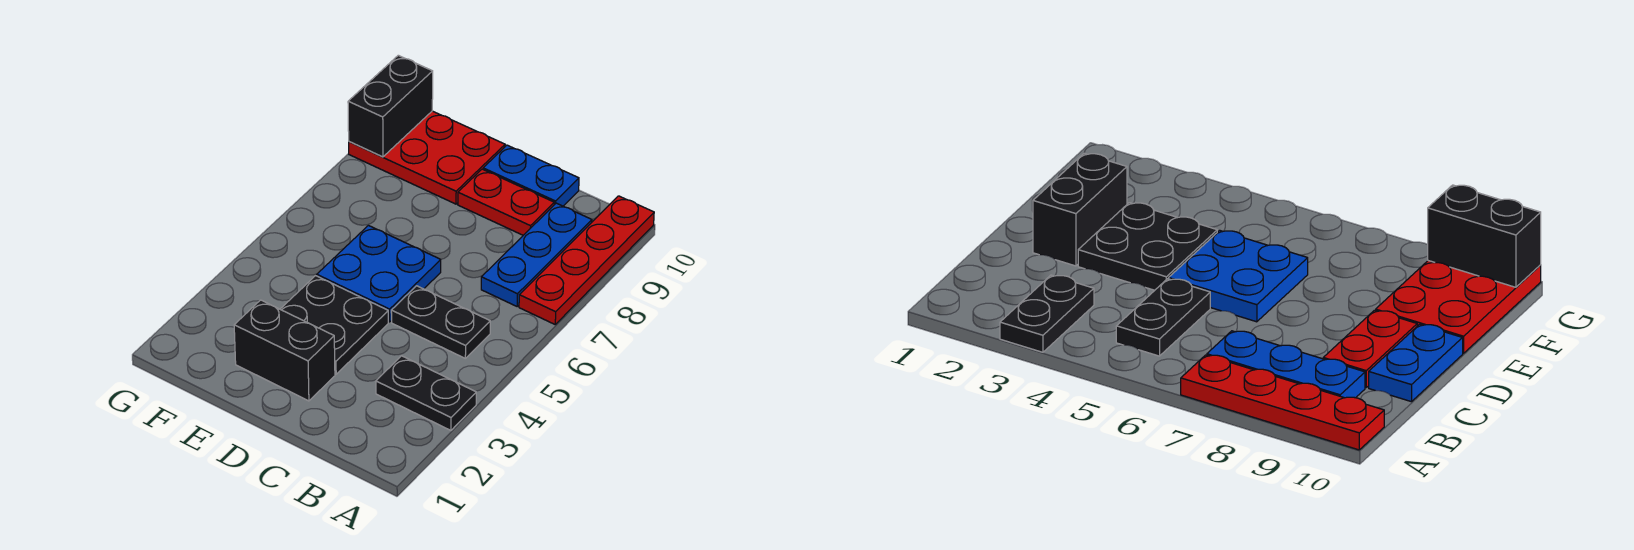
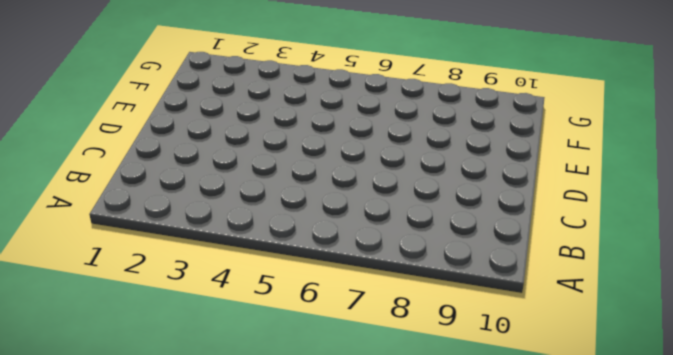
none -> black plate A3:B3 level 1
none -> red plate A7:A10 level 1

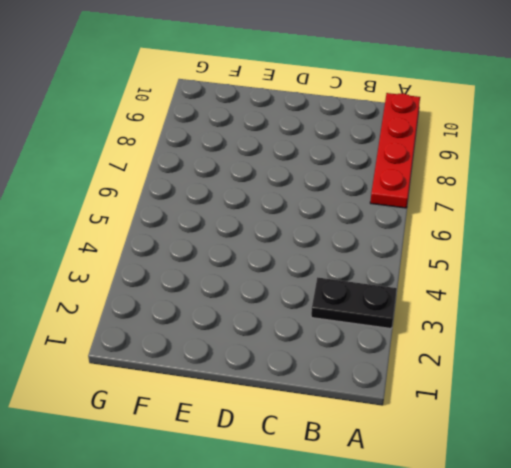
none -> black plate B5:C5 level 1
none -> blue plate B7:B9 level 1

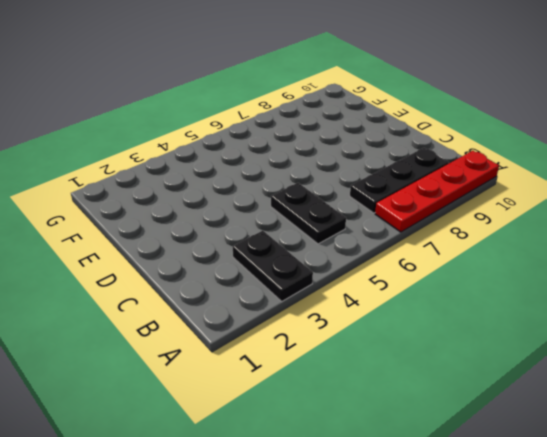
black plate B7:B9 level 1 -> blue plate B7:B9 level 1
none -> red plate C9:D9 level 1
none -> blue plate C10:D10 level 1

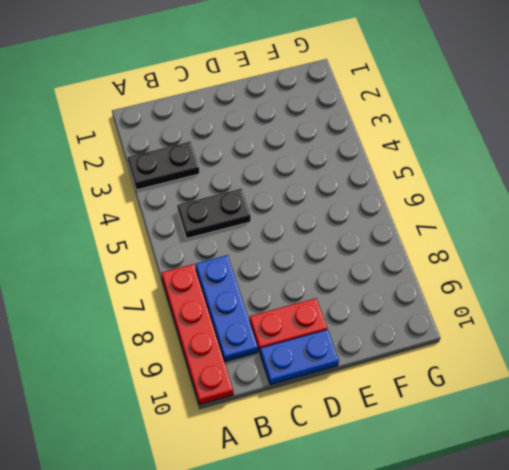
none -> black brick D2:E2 level 1
none -> black plate D3:E4 level 1

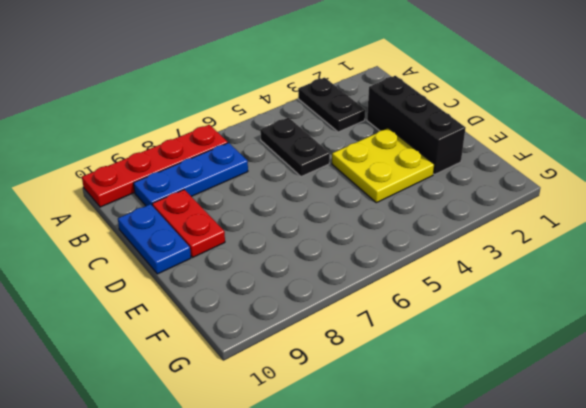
black brick C2:E2 level 1 -> black brick D2:E2 level 1
yellow plate D3:E4 level 1 -> black plate D3:E4 level 1
none -> blue plate D5:E6 level 1
none -> red plate E9:G10 level 1

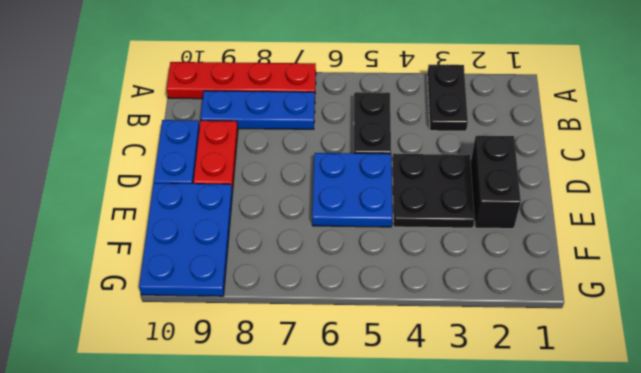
blue plate E9:G10 level 1 -> red plate E9:G10 level 1
none -> black brick G9:G10 level 2

